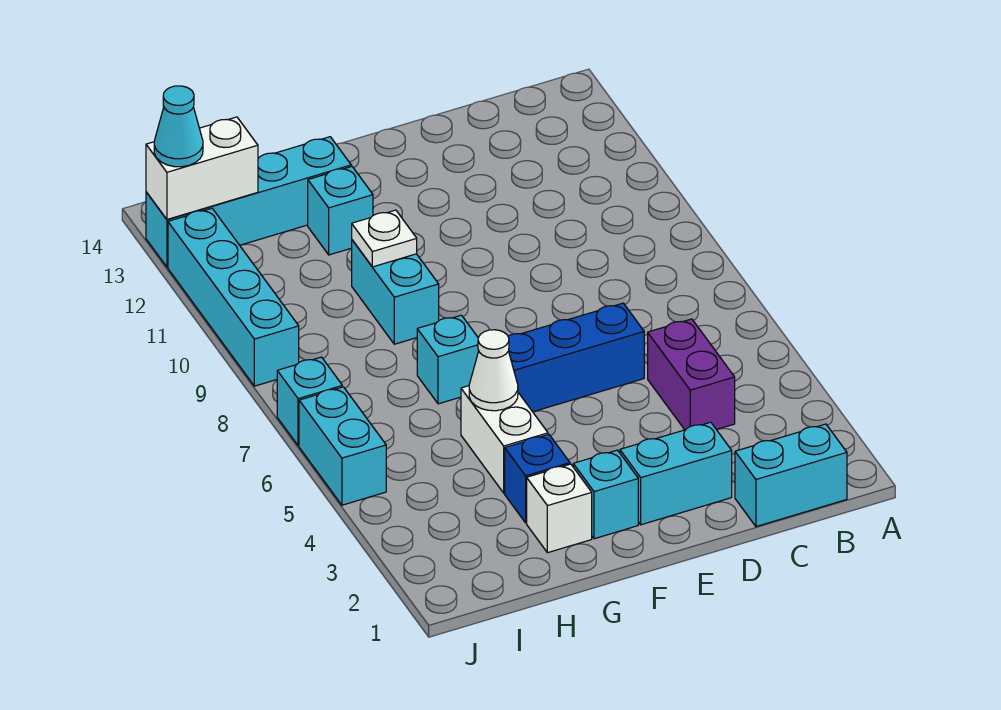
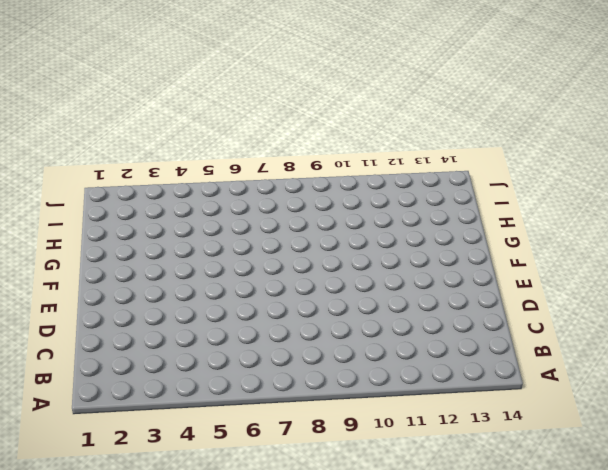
none -> cyan brick B1:C1 level 1
none -> purple brick C4:C5 level 1
none -> cyan brick D2:E2 level 1

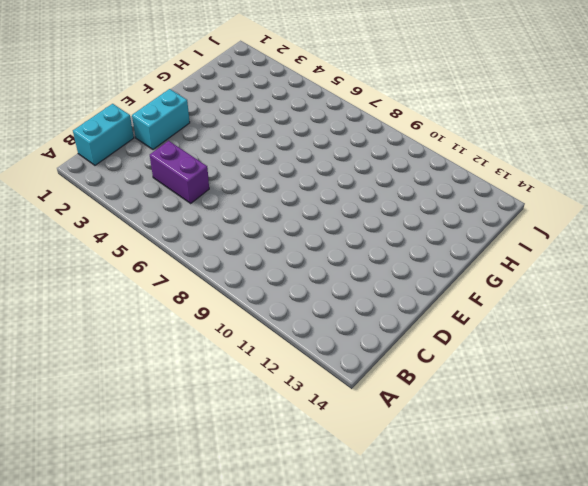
none -> blue brick D6:F6 level 1
none -> cyan brick F2 level 1
none -> white brick G2 level 1

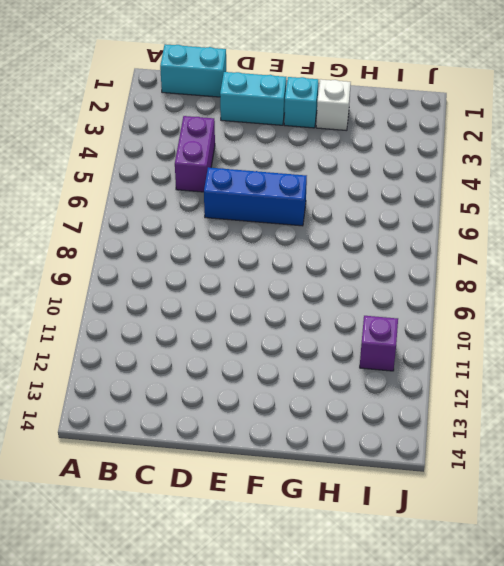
purple brick I11 level 1 -> none
none -> blue brick G3 level 1
none -> white brick G4:G5 level 1
none -> cyan brick G7 level 1

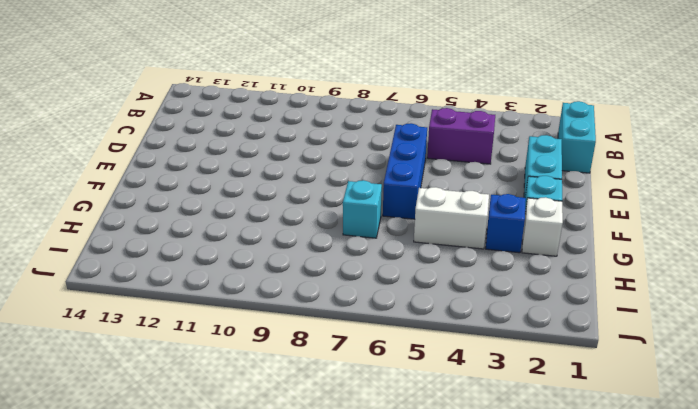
none -> cyan brick G9:G10 level 1
none -> cyan brick G12 level 1
none -> cyan brick G13:J13 level 1

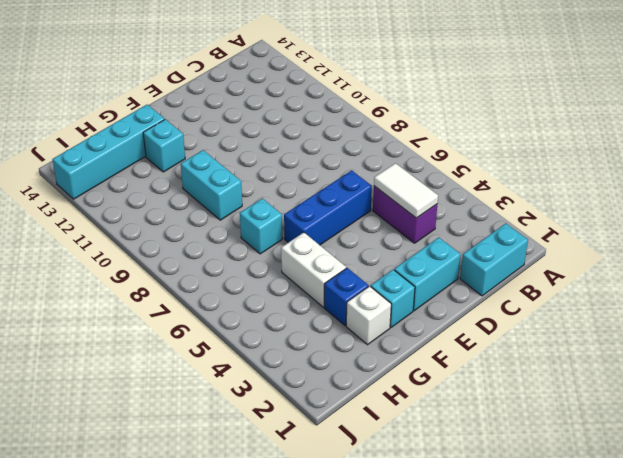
white tile C4:C5 level 2 -> none
none -> cyan brick J5:J6 level 1
none -> cyan brick J7 level 1
none -> cyan brick J9:J12 level 1

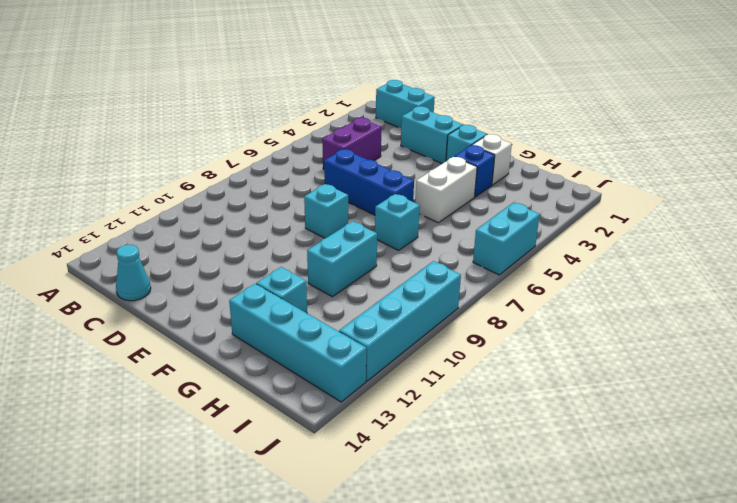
cyan cone C14 level 1 -> cyan cone J13 level 3
cyan brick E8 level 1 -> cyan brick J7 level 1
none -> white cone G5 level 2
none -> white plate G10 level 2
none -> white brick I13:J13 level 2

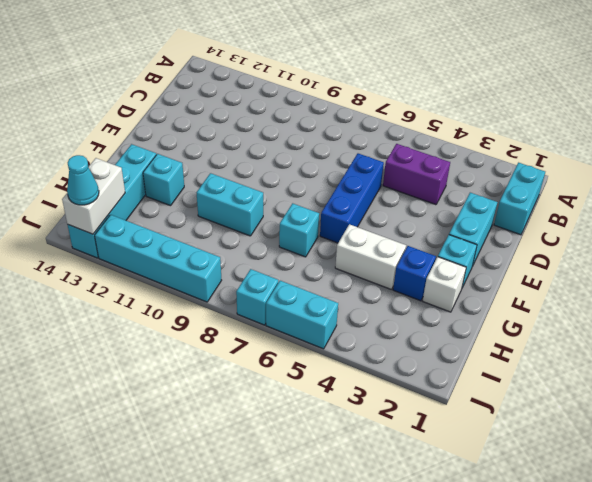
none -> white cone G5 level 2
none -> white plate G10 level 2

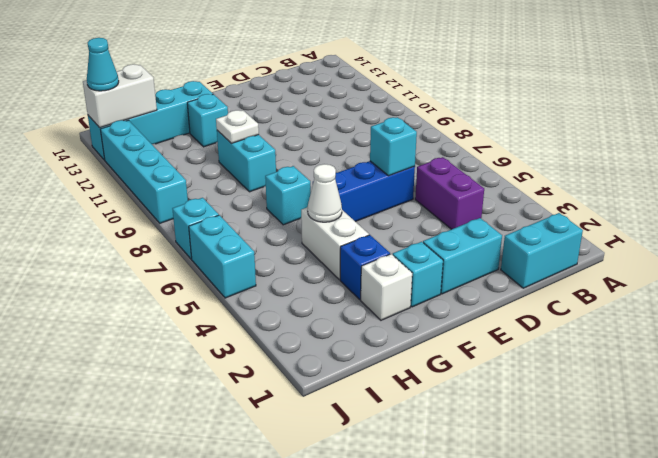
cyan brick D6 level 2 -> none

